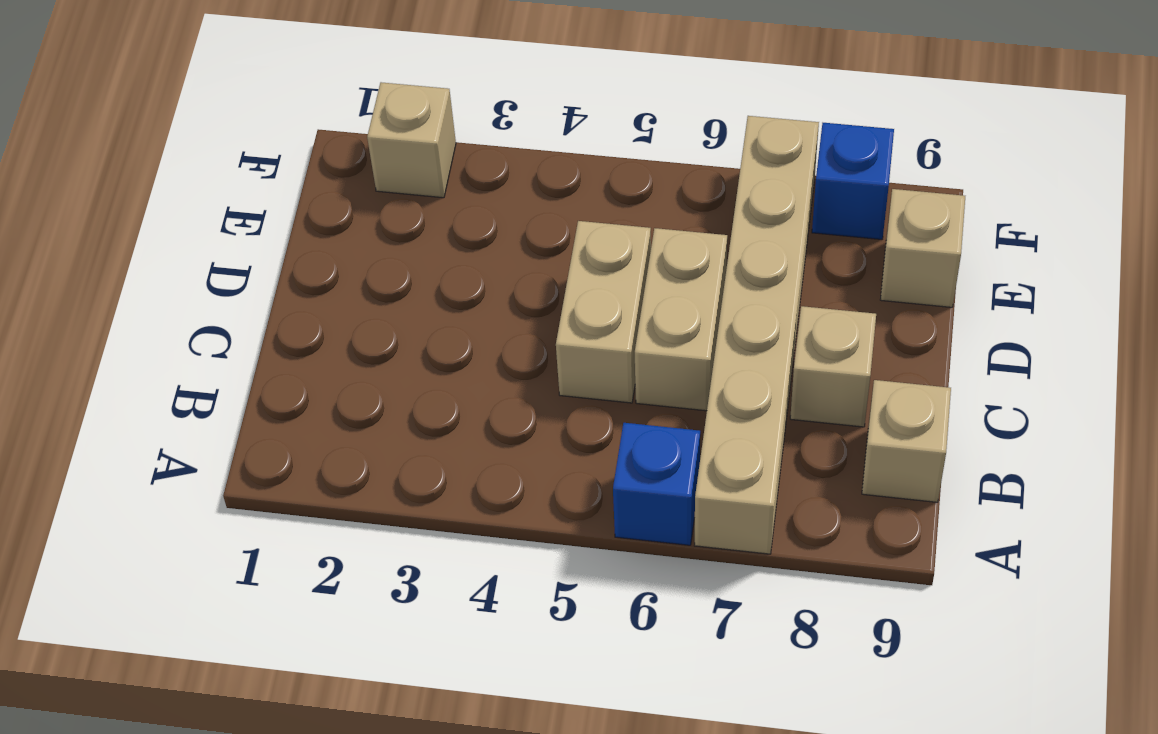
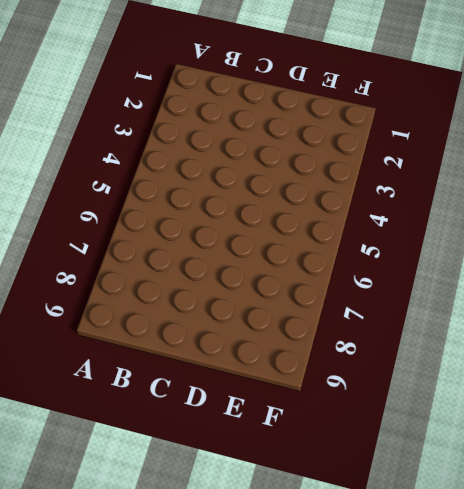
none -> blue brick A6 level 1
none -> tan brick A7:F7 level 1

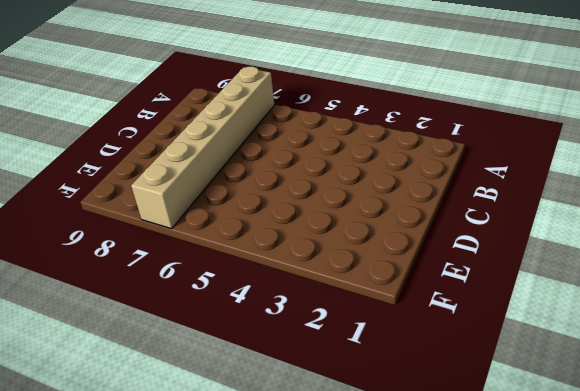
none -> blue brick A6 level 1
none -> tan brick B9 level 1

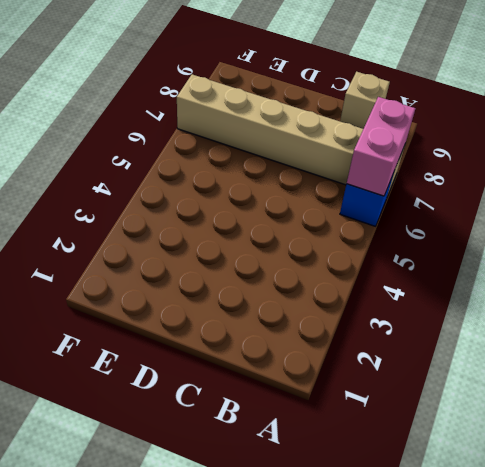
pink brick A6:A7 level 2 -> none
none -> tan brick C5:D5 level 1
none -> tan brick C6:D6 level 1

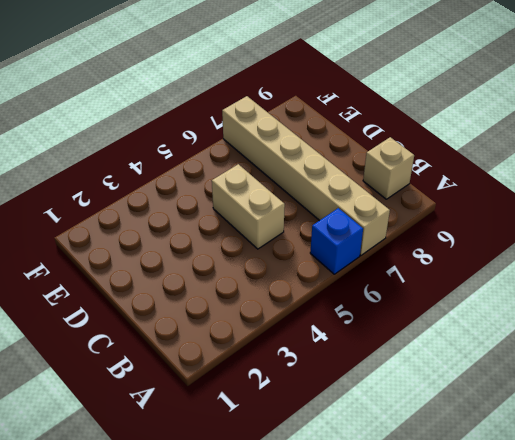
none -> tan brick C6:D6 level 1
none -> tan brick C8 level 1

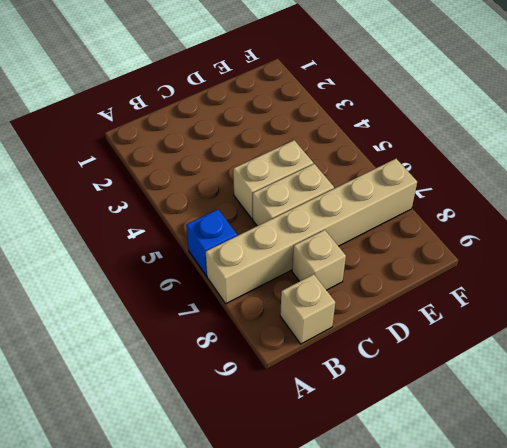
none -> tan brick E9 level 1
none -> tan brick F2 level 1

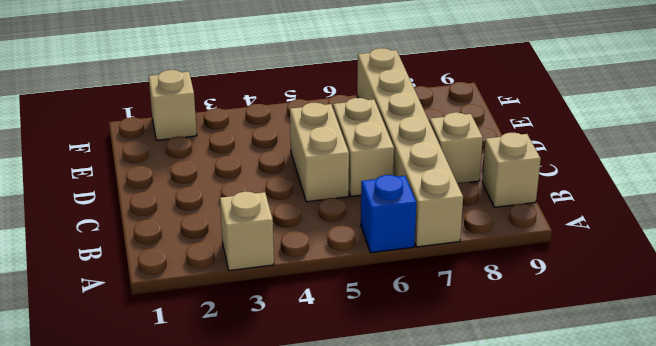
tan brick A3 level 1 -> tan brick E9 level 1
none -> blue brick F8 level 1

